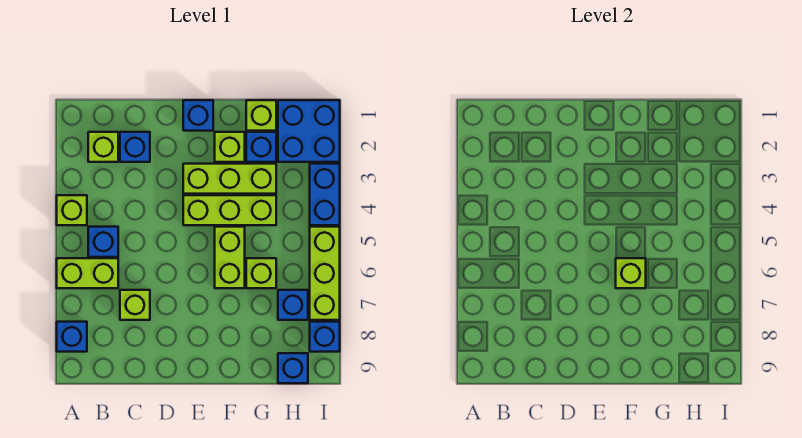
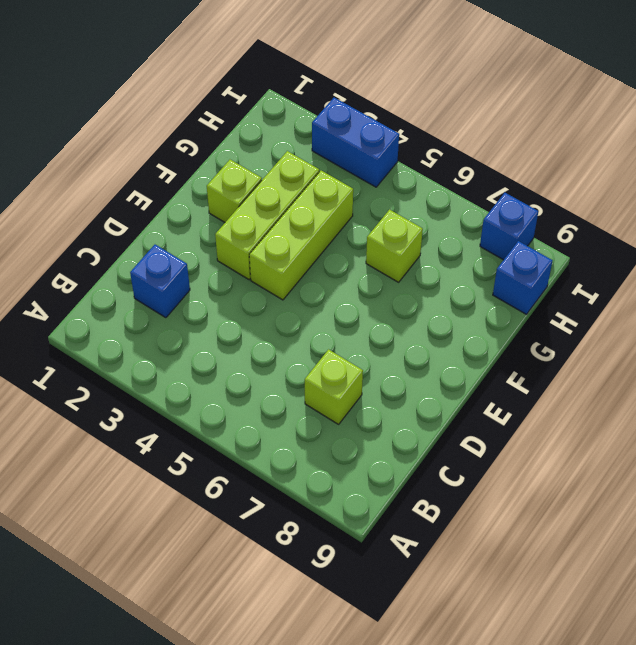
none -> lime brick A4 level 1
none -> lime brick A6:B6 level 1
none -> blue brick A8 level 1

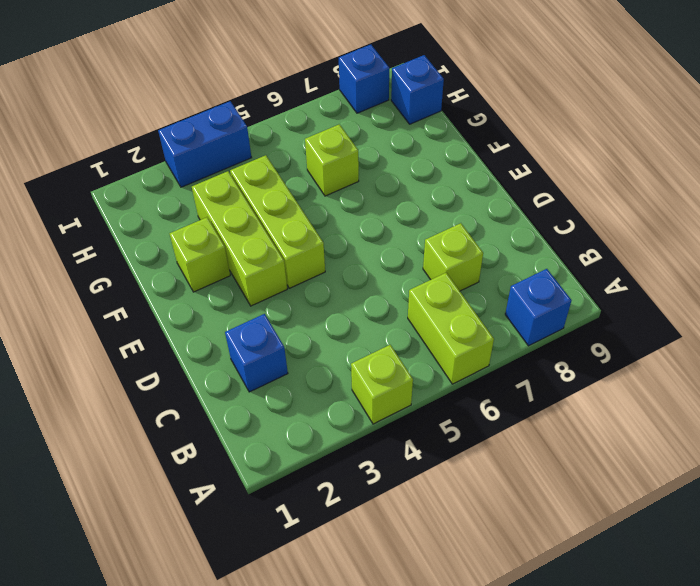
none -> lime brick B2 level 1
none -> blue brick B5 level 1
none -> blue brick E1 level 1

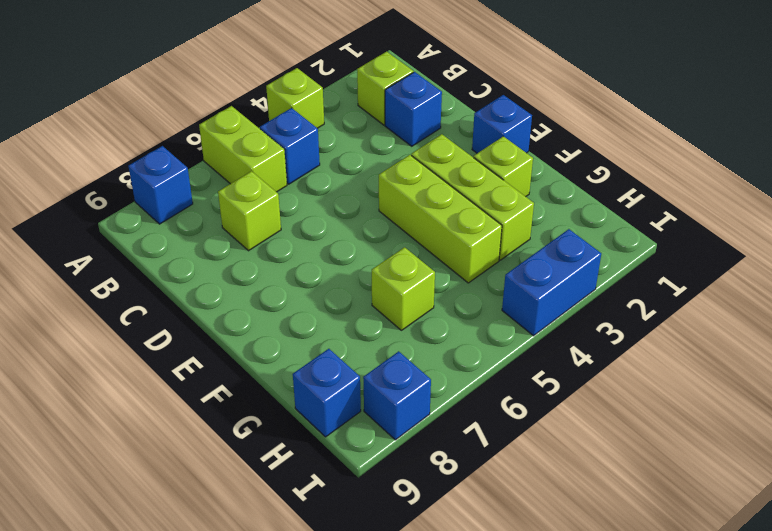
none -> lime brick F5:F6 level 1
none -> lime brick G1 level 1
none -> blue brick G2 level 1

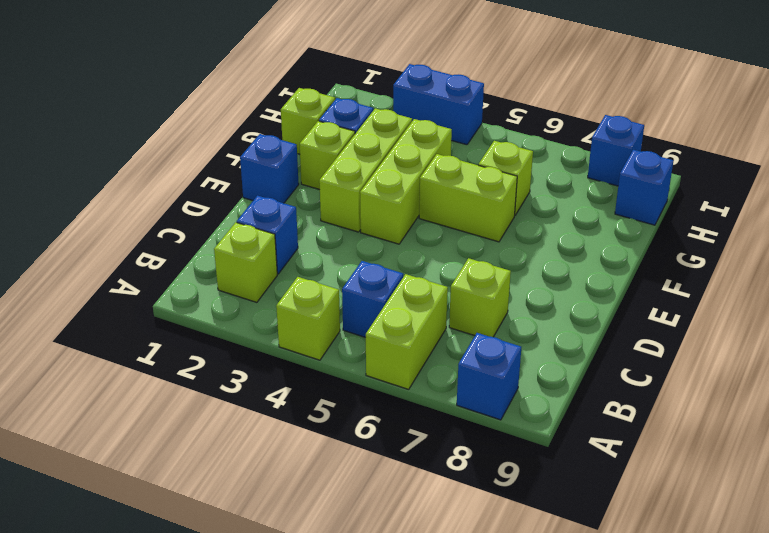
none -> blue brick H1:I2 level 1
none -> blue brick H7 level 1
none -> lime brick I5:I7 level 1

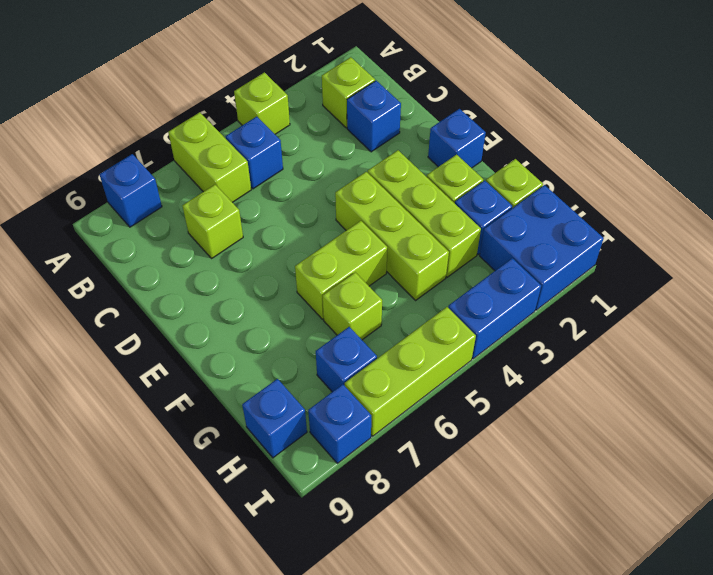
none -> lime brick F6 level 2

